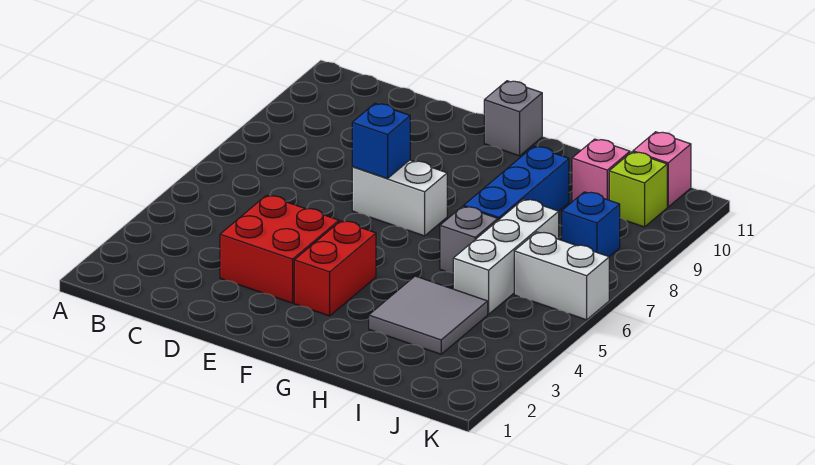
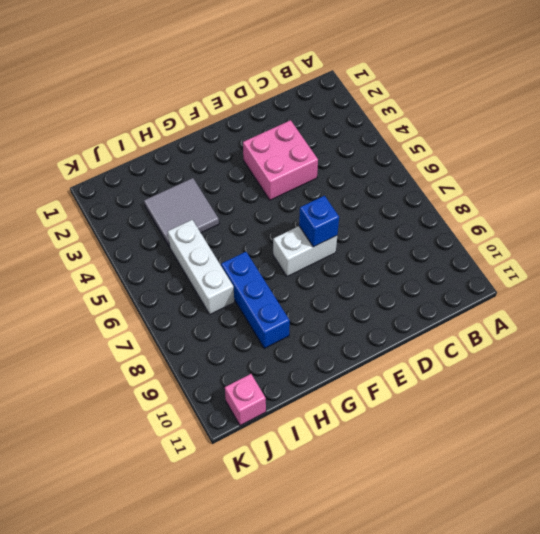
pink brick D3:E4 level 1 -> red brick D3:E4 level 1
none -> red brick F3:F4 level 1
none -> grey brick F11 level 1
none -> grey brick H6 level 1

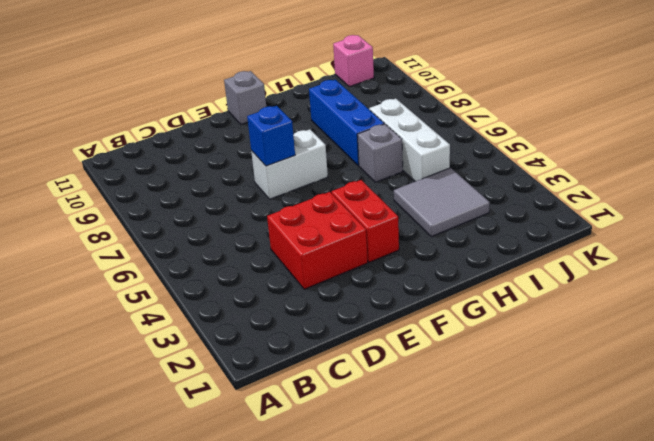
none -> pink brick I10 level 1
none -> white brick J6:K6 level 1
none -> blue brick J8 level 1

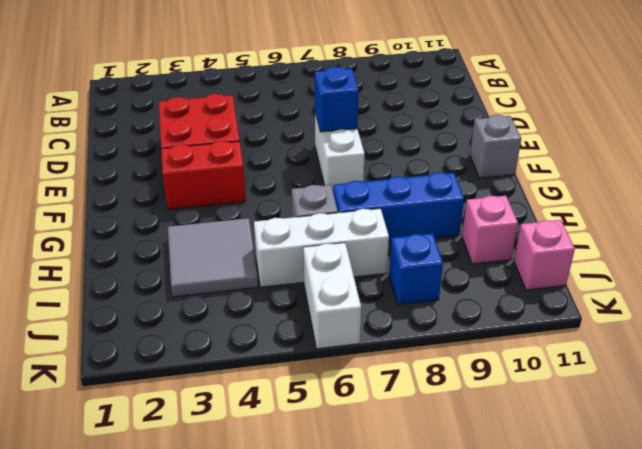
none -> lime brick J10 level 1

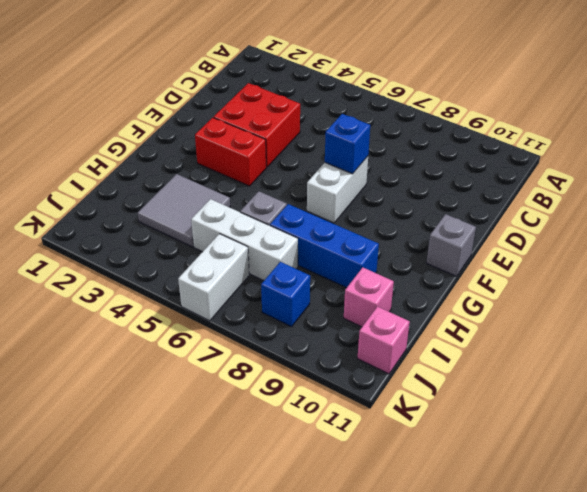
none -> lime brick J10 level 1

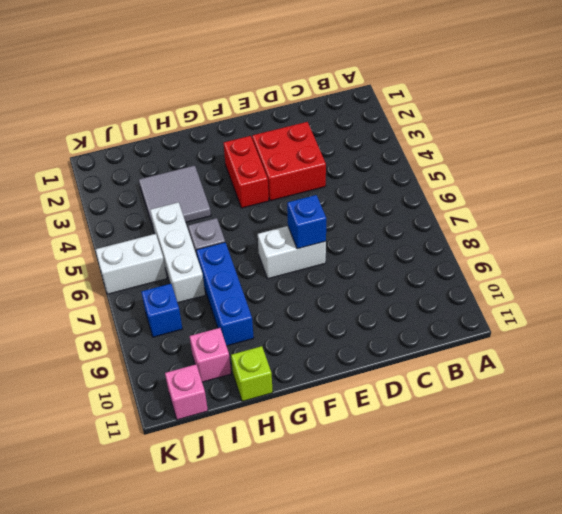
lime brick H11 level 1 -> lime brick J10 level 1
none -> grey brick F11 level 1

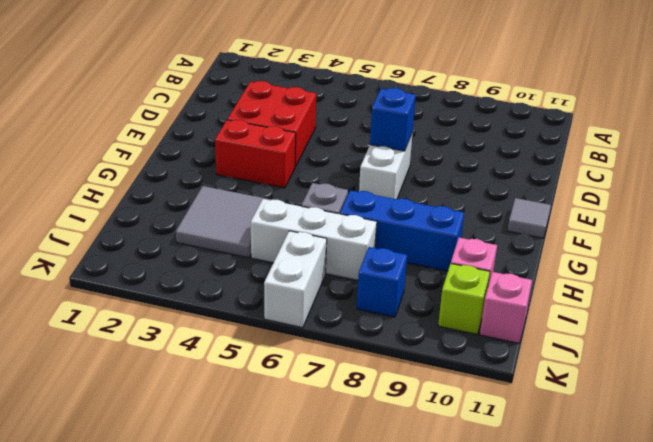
grey tile F11 level 1 -> grey brick F11 level 1

